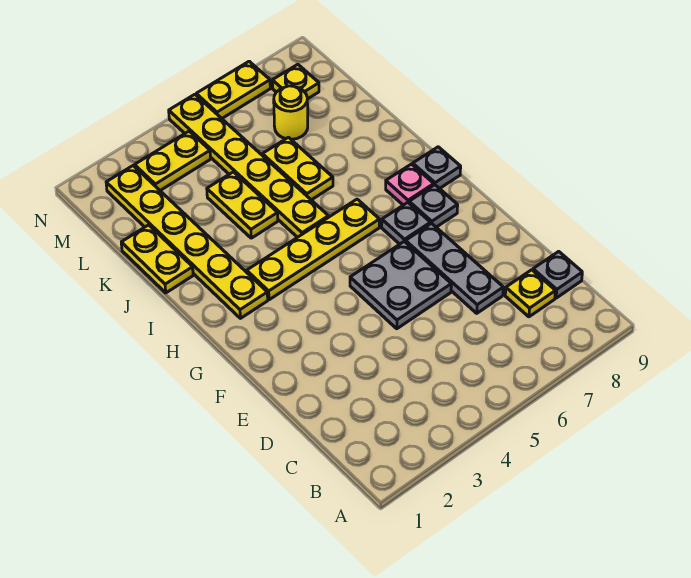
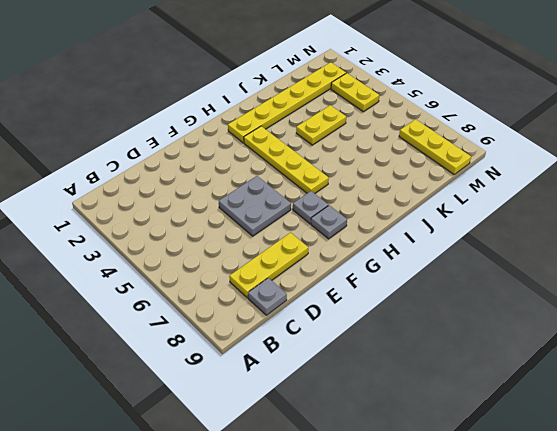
yellow plate C8:E8 level 1 -> yellow plate C8 level 1
yellow plate M7:M9 level 1 -> yellow plate M8 level 1
none -> grey plate D7:F7 level 1
none -> pink plate H8 level 1
none -> grey plate H9 level 1

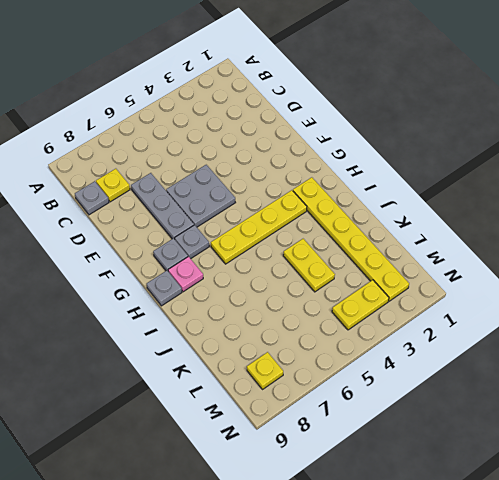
none -> yellow plate I5:N5 level 1
none -> yellow plate J1:K1 level 1
none -> yellow plate J6:K6 level 1

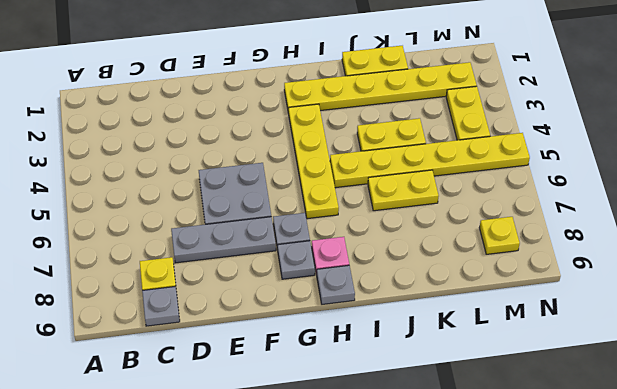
none -> yellow round brick L7 level 1
none -> yellow plate N6:N7 level 1

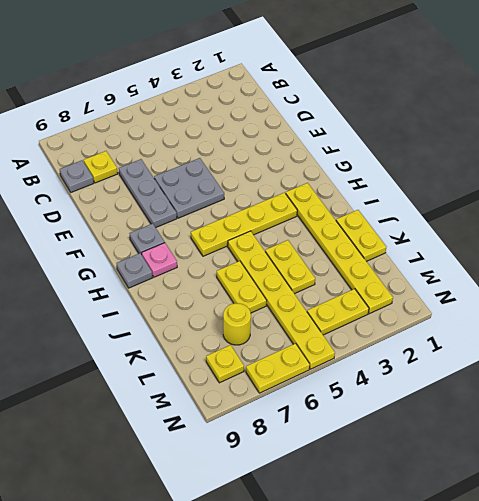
none -> grey plate G7 level 1

